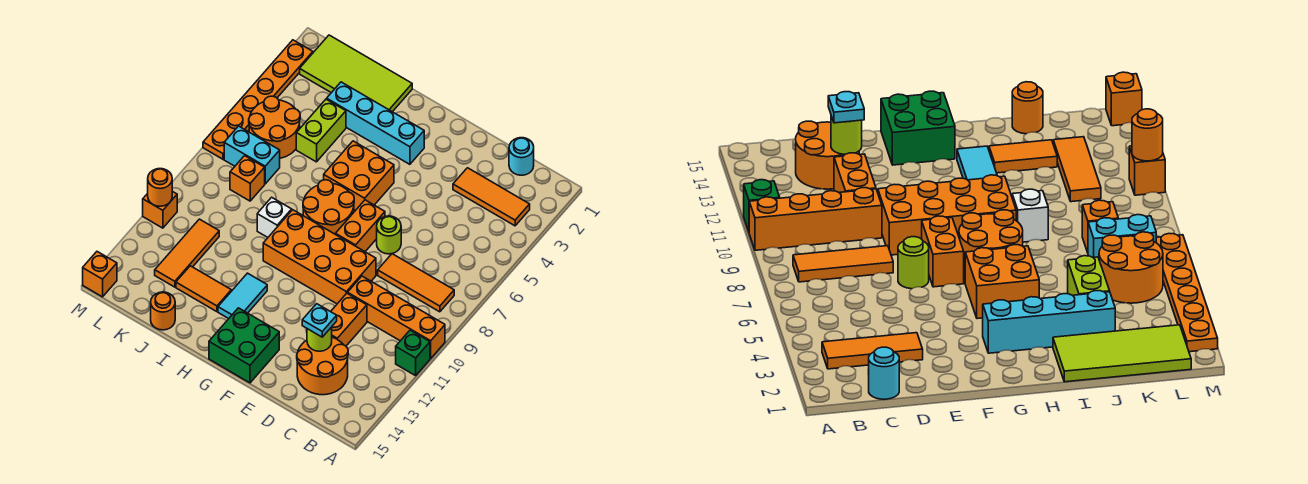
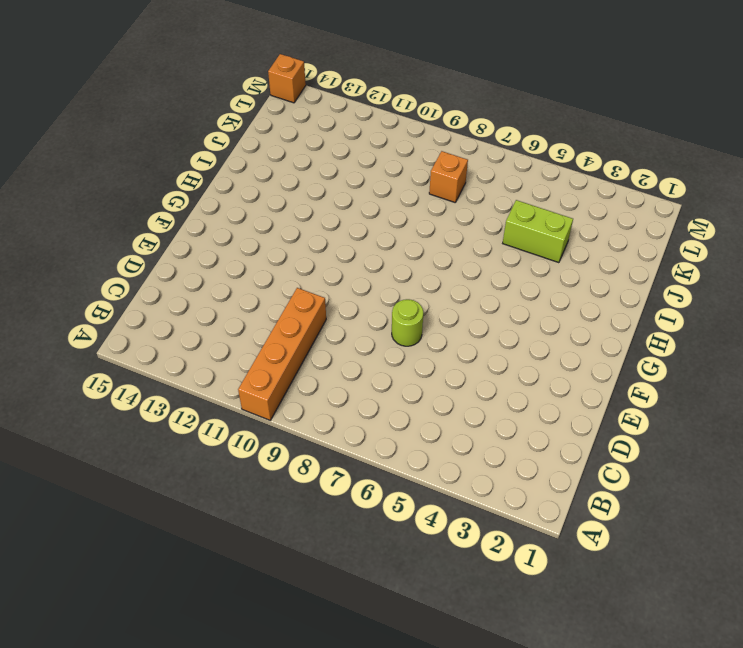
none -> green brick A11 level 1
none -> orange tile B3:D3 level 1
none -> orange tile B8:D8 level 1
none -> cyan round brick C1 level 1

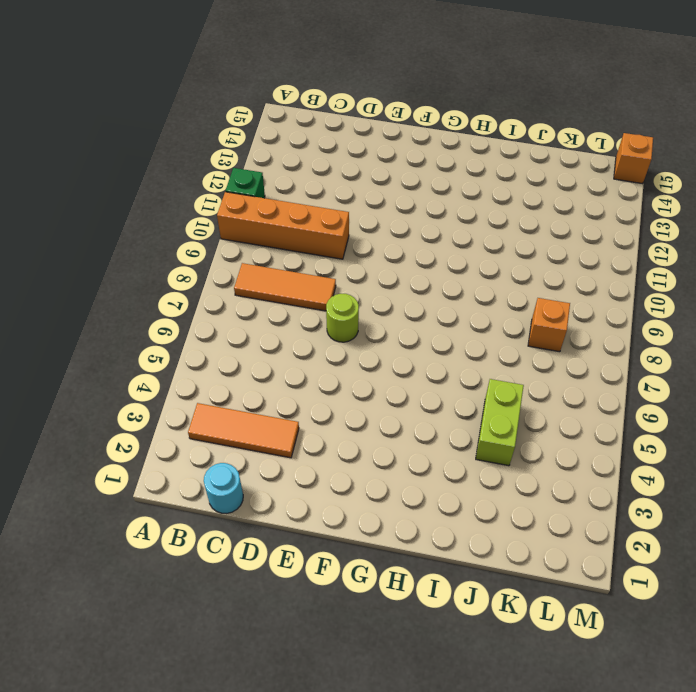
none -> orange round brick C13:D14 level 1
none -> orange brick D11:D12 level 1
none -> orange brick E9:H10 level 1
none -> orange brick F7:F8 level 1

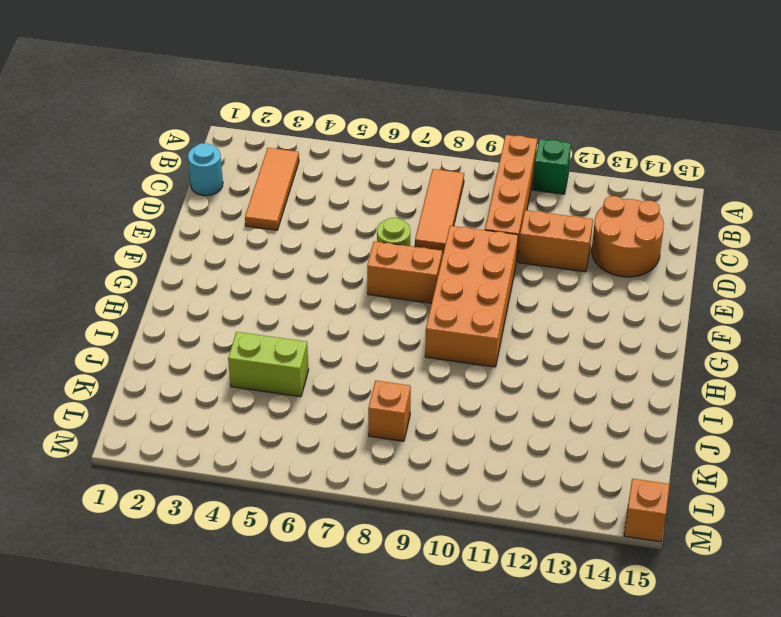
none -> green brick F14:G15 level 1
none -> cyan brick G3:J3 level 1
none -> orange brick G5:H6 level 1
none -> orange round brick G7:H8 level 1

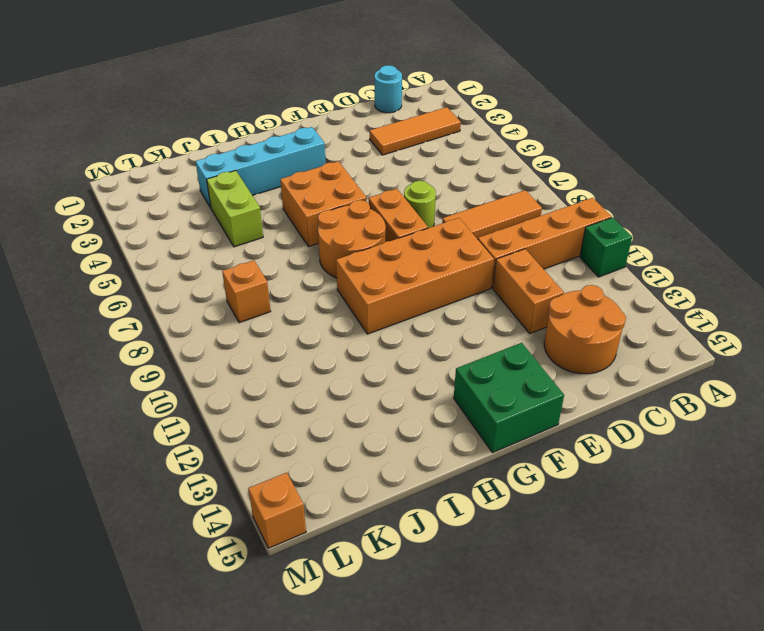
none -> cyan tile H12:H13 level 1
none -> lime tile I1:L2 level 1
none -> white brick I9 level 1
none -> orange tile I13:J13 level 1

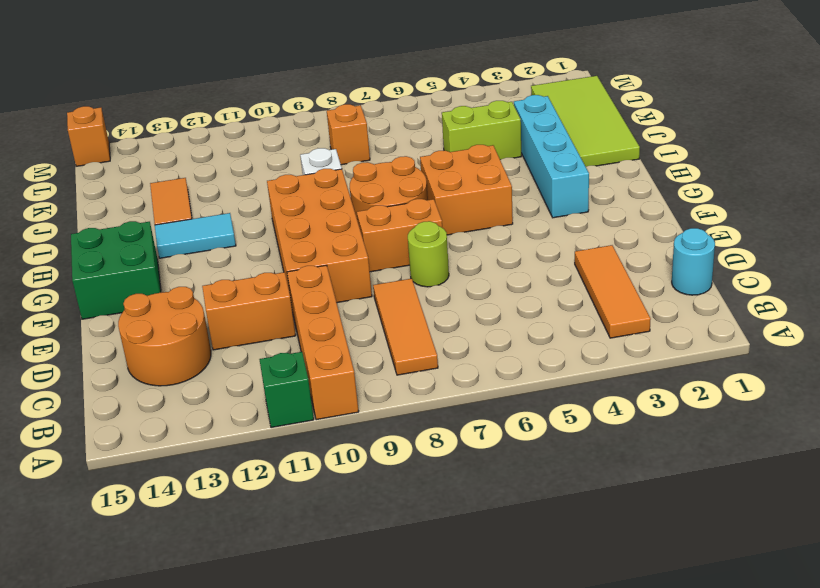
none -> orange round brick J15 level 1
none -> orange round brick K5:L6 level 1
none -> cyan brick K7:L7 level 1
none -> orange tile K11:K13 level 1

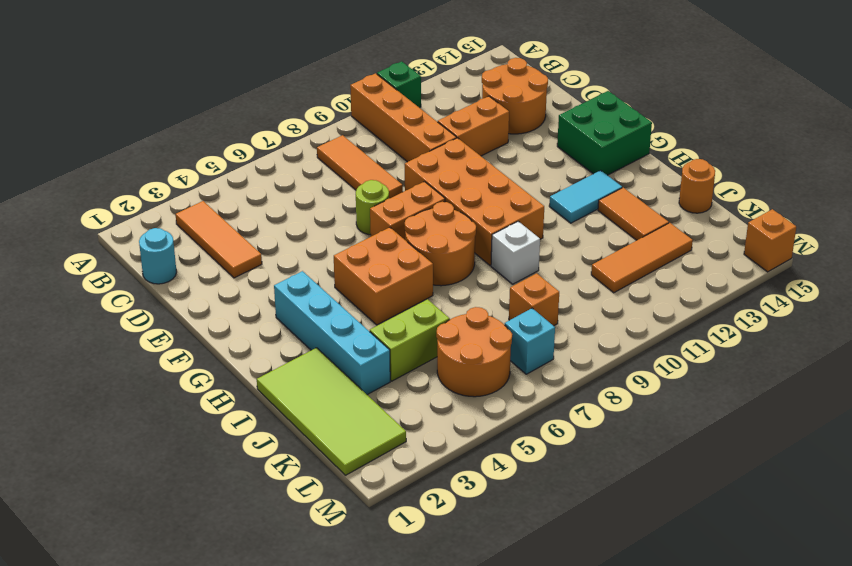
cyan brick L7 level 1 -> cyan brick K7:L7 level 1
none -> orange plate M2:M7 level 1
none -> orange brick M11 level 1
none -> lime round brick D13 level 2
none -> orange round brick M11 level 2

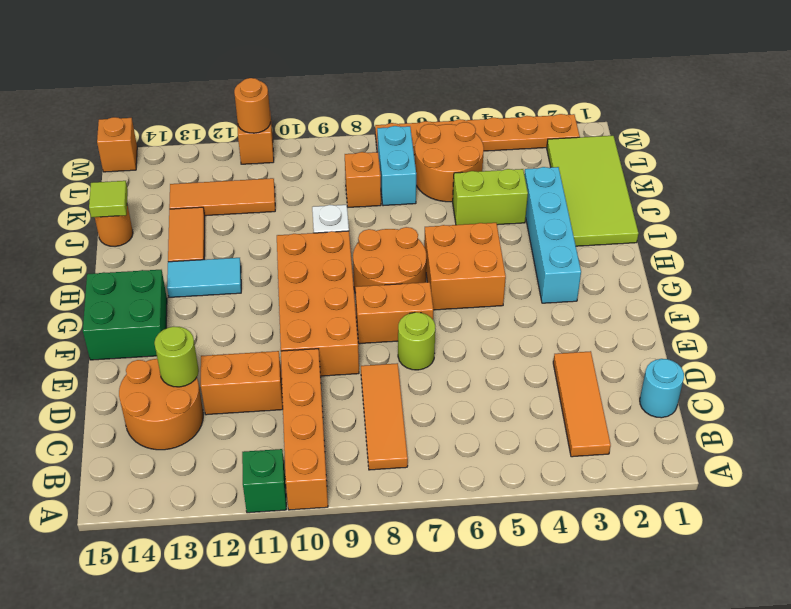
lime tile J15 level 2 -> none
none -> cyan plate D13 level 3

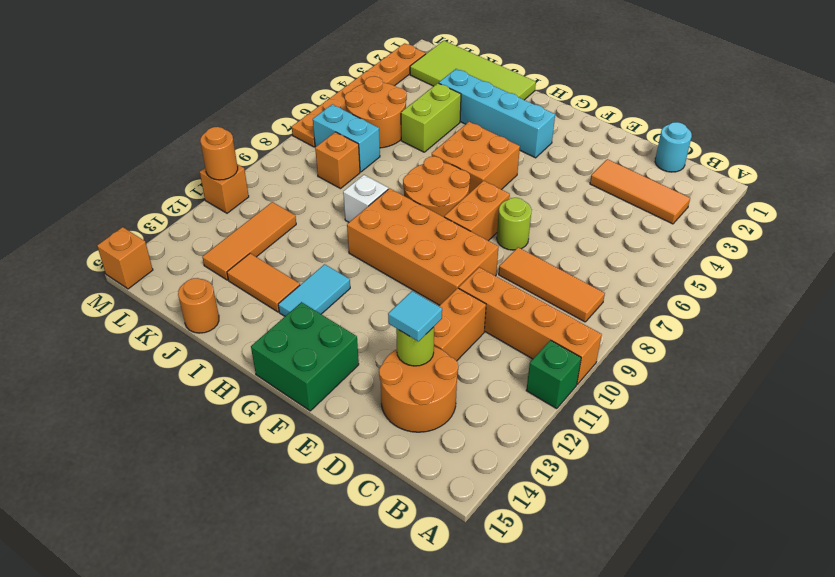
cyan tile D13 level 3 -> cyan plate D13 level 3

